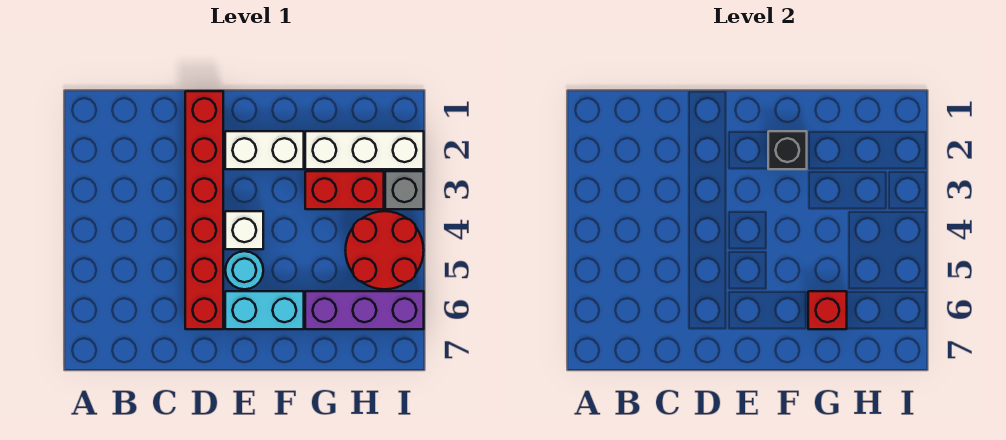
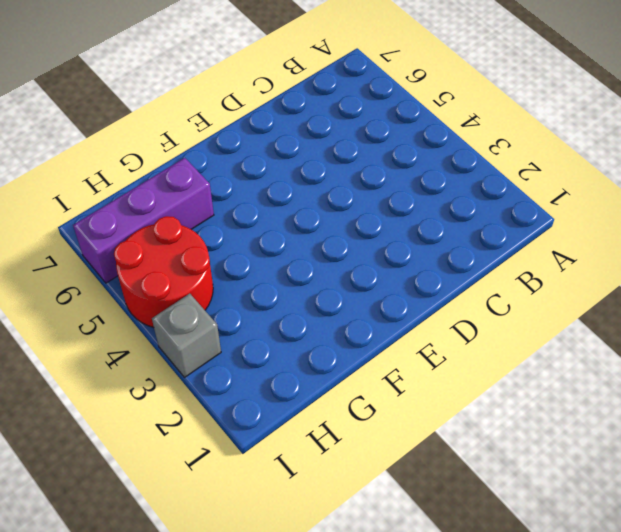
none -> red brick D1:D6 level 1
none -> white brick E2:F2 level 1
none -> white brick E4 level 1

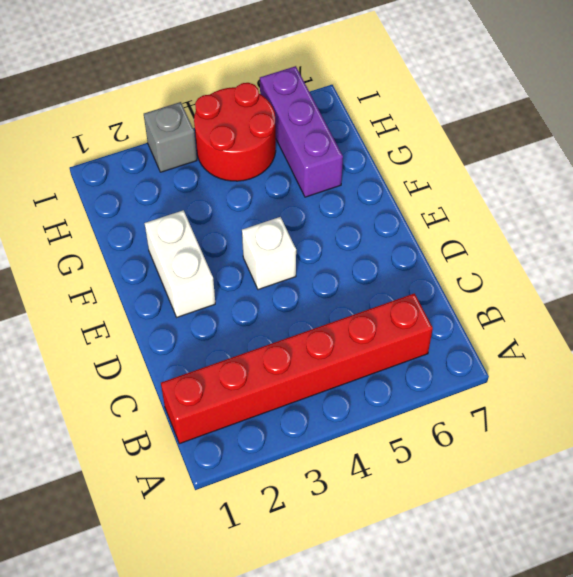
red brick B1:B6 level 1 -> red brick D1:D6 level 1
none -> cyan round brick E5 level 1
none -> cyan brick E6:F6 level 1
none -> white brick G2:I2 level 1

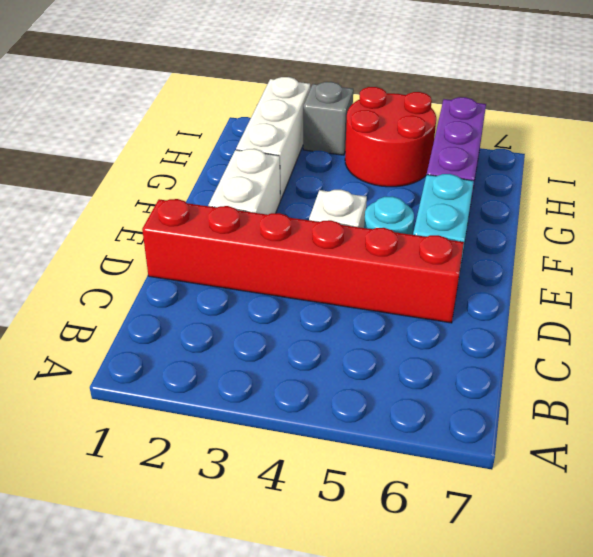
none -> red brick G3:H3 level 1
none -> black brick F2 level 2
none -> red brick G6 level 2

